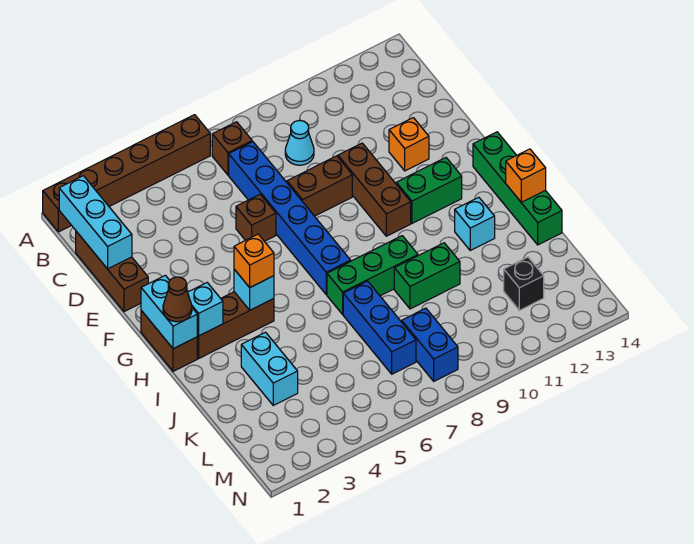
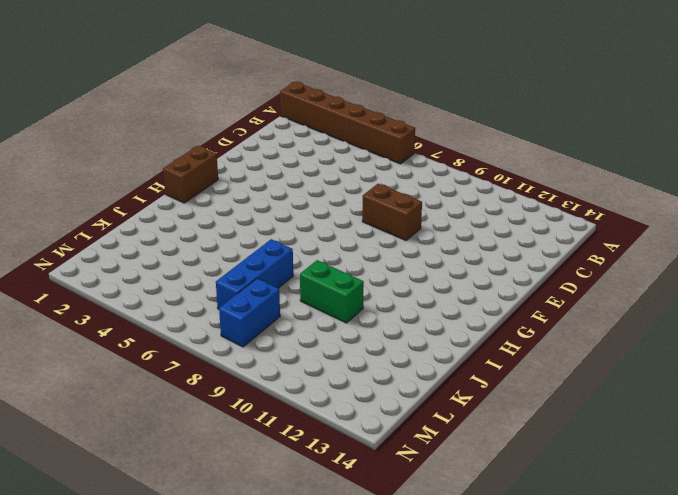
none -> brown brick B7 level 1
none -> brown brick C1:E1 level 1
none -> blue brick C7:H7 level 1

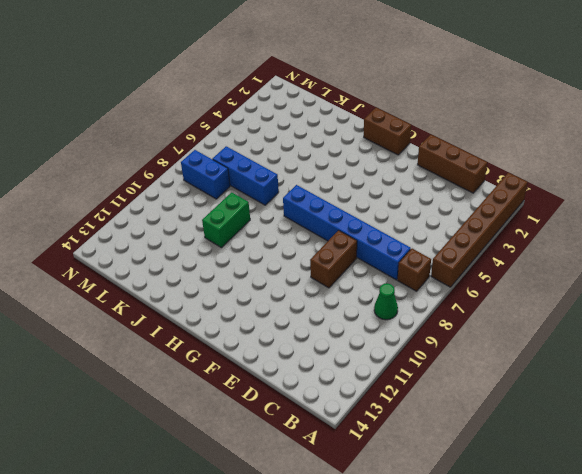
green cone B9 level 1 -> none
none -> cyan cone C9 level 1
none -> brown brick E6 level 1
none -> brown brick E10:G10 level 1

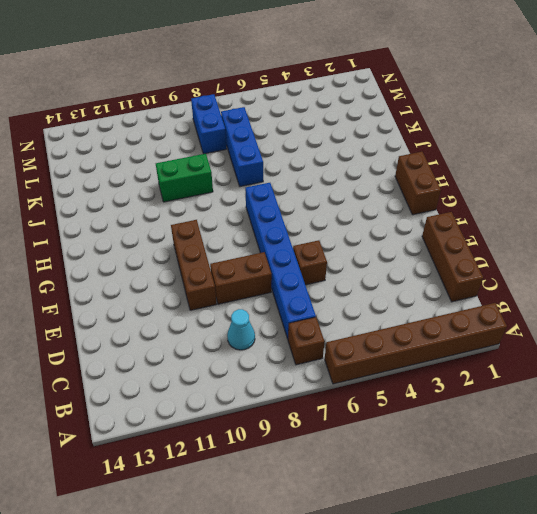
none -> orange brick E12 level 1
none -> green brick G11:G12 level 1
none -> green brick G14:J14 level 1

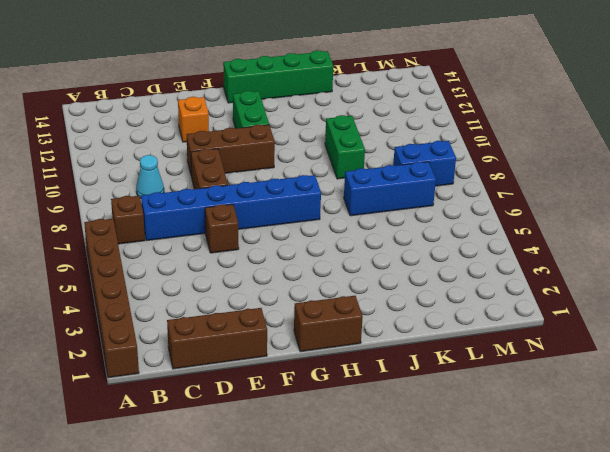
none -> brown brick H2:H4 level 1
none -> green brick I7:I9 level 1
none -> cyan brick I12 level 1

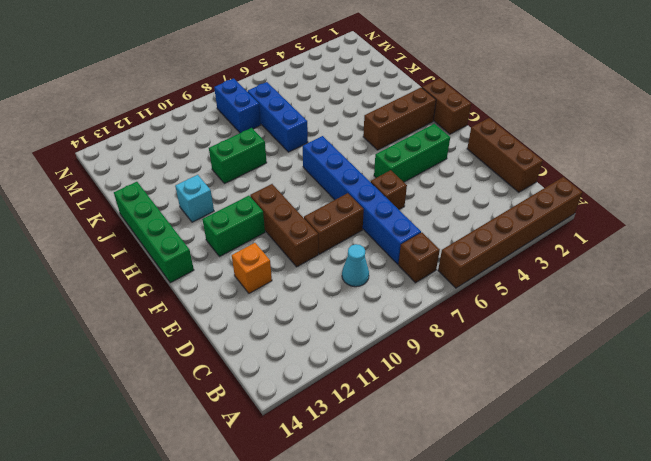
green brick F3:F5 level 1 -> green brick I7:I9 level 1
none -> cyan brick J3:K3 level 1
none -> black brick L12 level 1
none -> cyan brick B1:D1 level 2

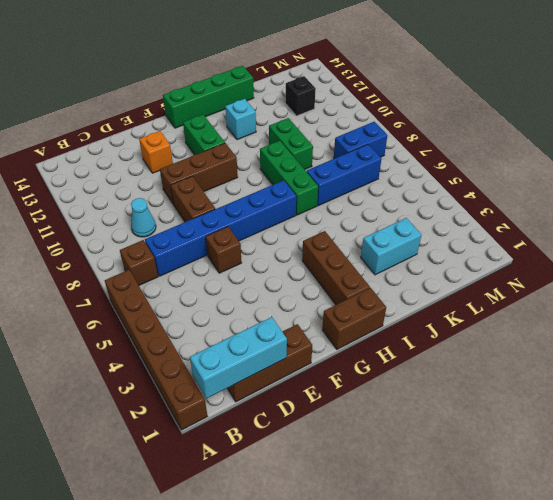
none -> cyan brick G1:H1 level 2
none -> cyan brick H2 level 2
none -> cyan brick H4 level 2

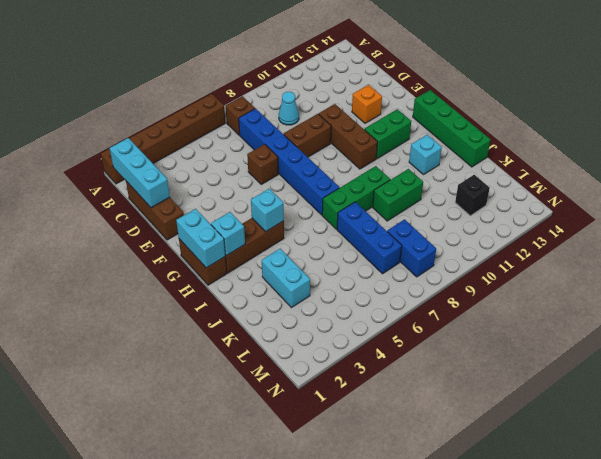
none -> orange brick I14 level 2
none -> brown cone H1 level 3
none -> orange brick H4 level 3

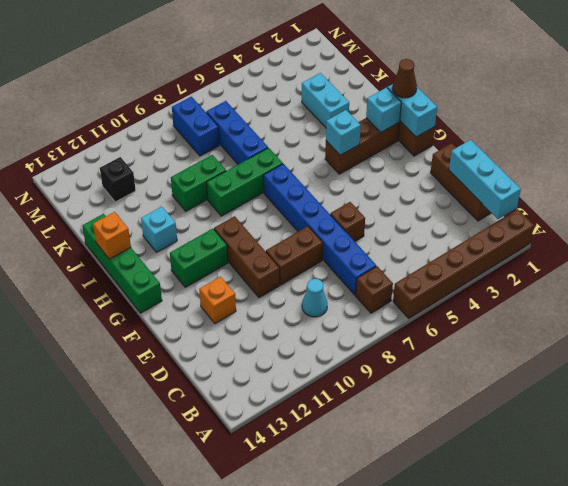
none -> orange brick H4 level 3

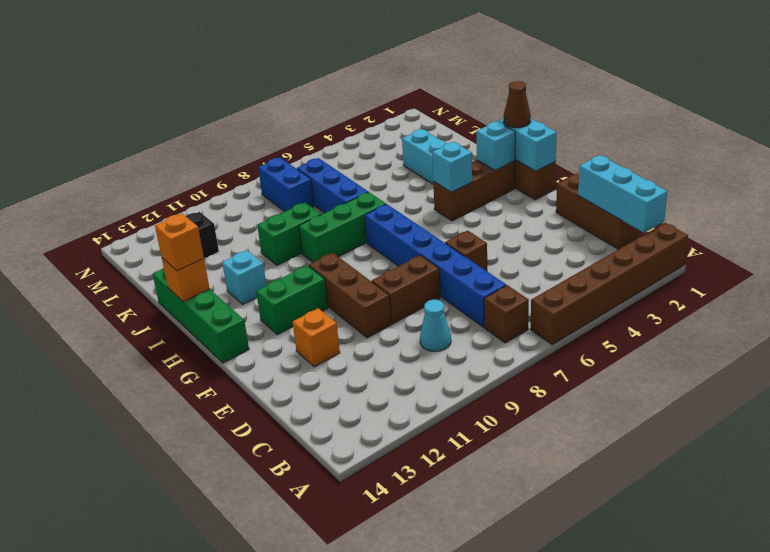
orange brick I14 level 3 -> orange brick H4 level 3

